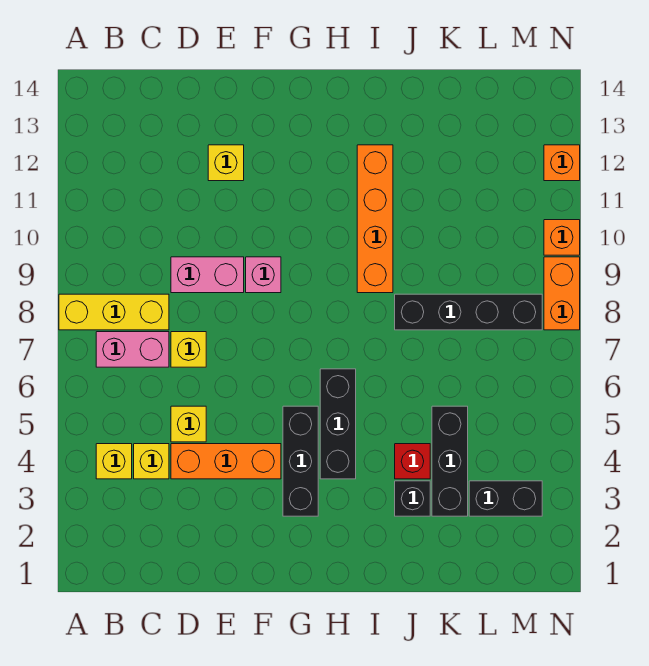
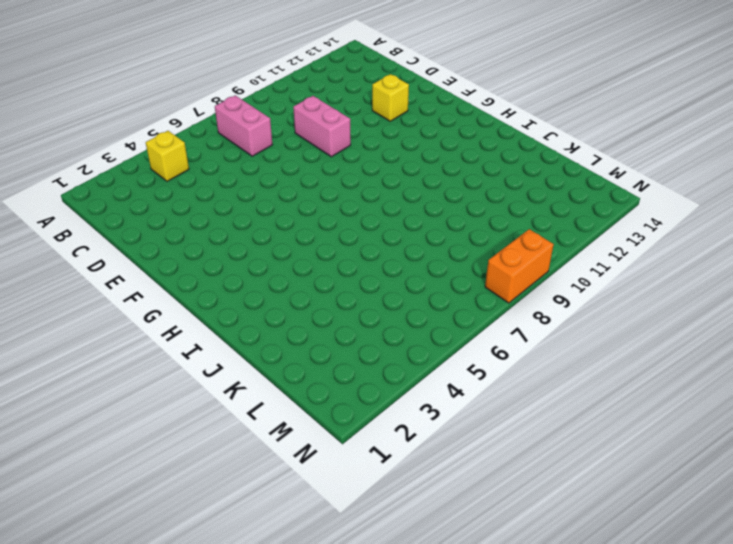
none -> yellow brick A8:C8 level 1
none -> yellow brick C4 level 1
none -> orange brick D4:F4 level 1

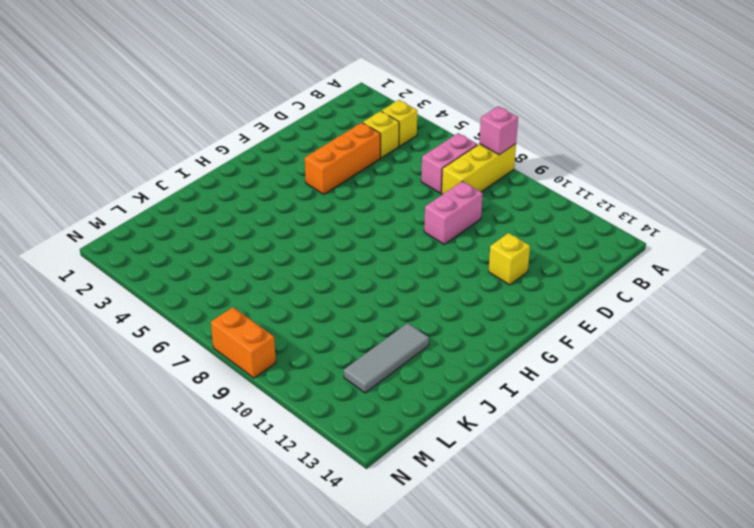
pink brick A8 level 2 -> pink brick F9 level 1
grey tile J12:L12 level 1 -> none
none -> yellow brick D5 level 1
none -> yellow brick D7 level 1
none -> black brick G3:G5 level 1

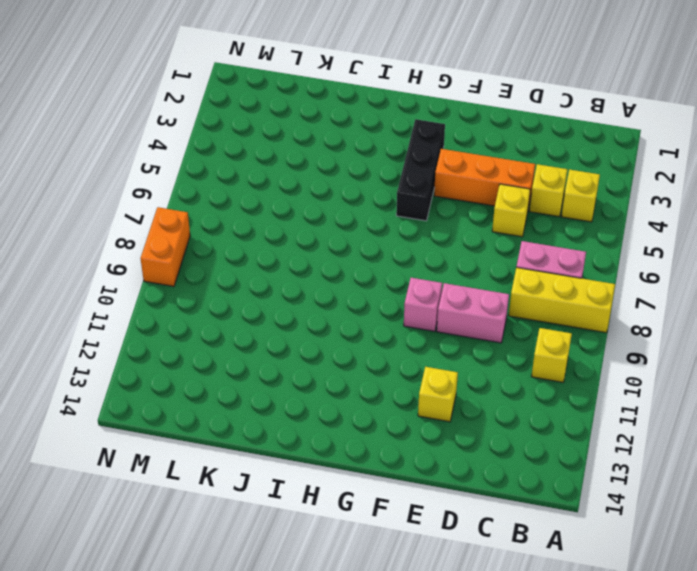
yellow brick B10 level 1 -> yellow brick D7 level 1
none -> black brick H4:H6 level 1
none -> orange brick I9:I12 level 1
none -> black brick J3 level 1

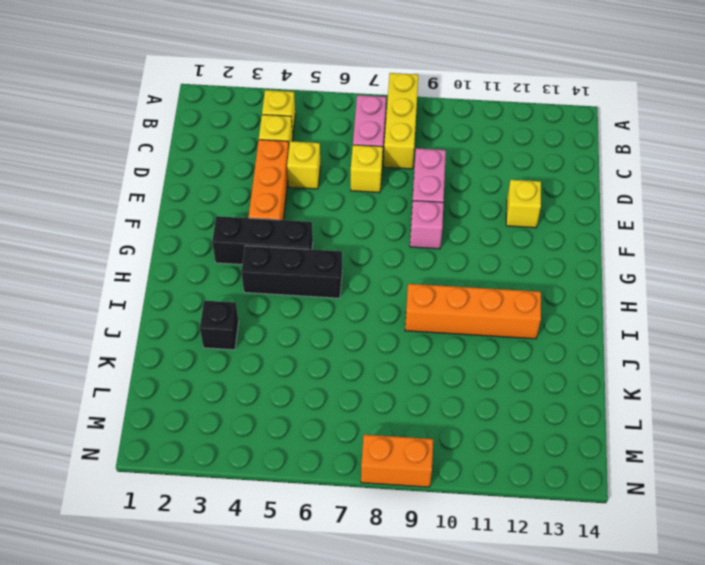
none -> red brick J4 level 1
none -> black brick J8:M8 level 1
none -> black brick K3:K5 level 1

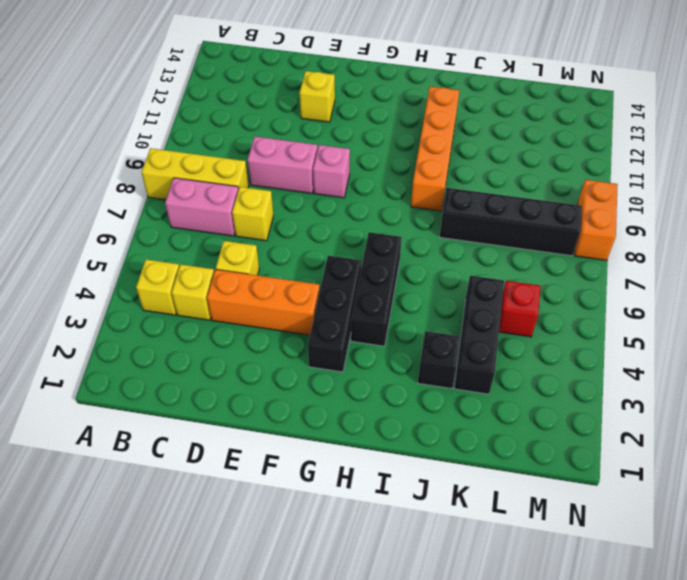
red brick L5 level 1 -> red brick J4 level 1
none -> black brick L3:M3 level 1
none -> orange brick N10 level 1
none -> orange brick N12 level 1

